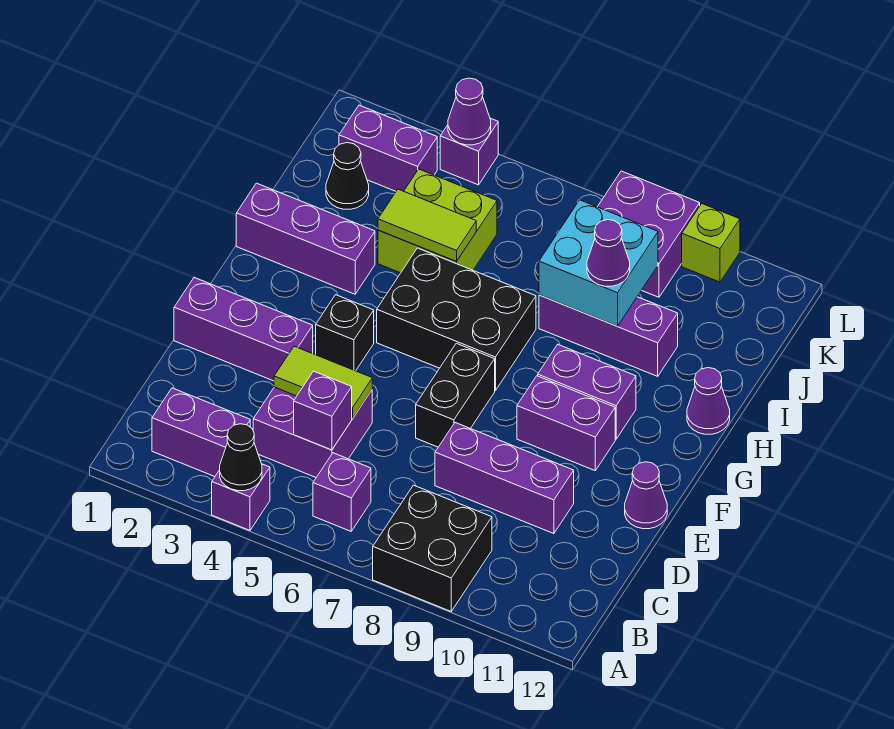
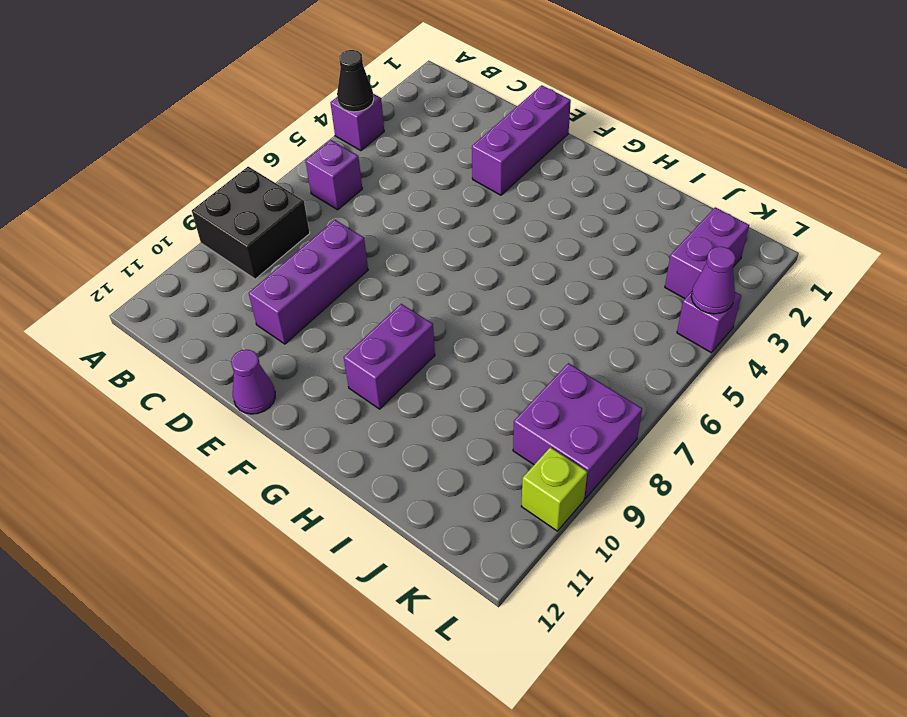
none -> purple brick B2:B3 level 1
none -> purple brick C4:D5 level 1
none -> black brick E7:F7 level 1

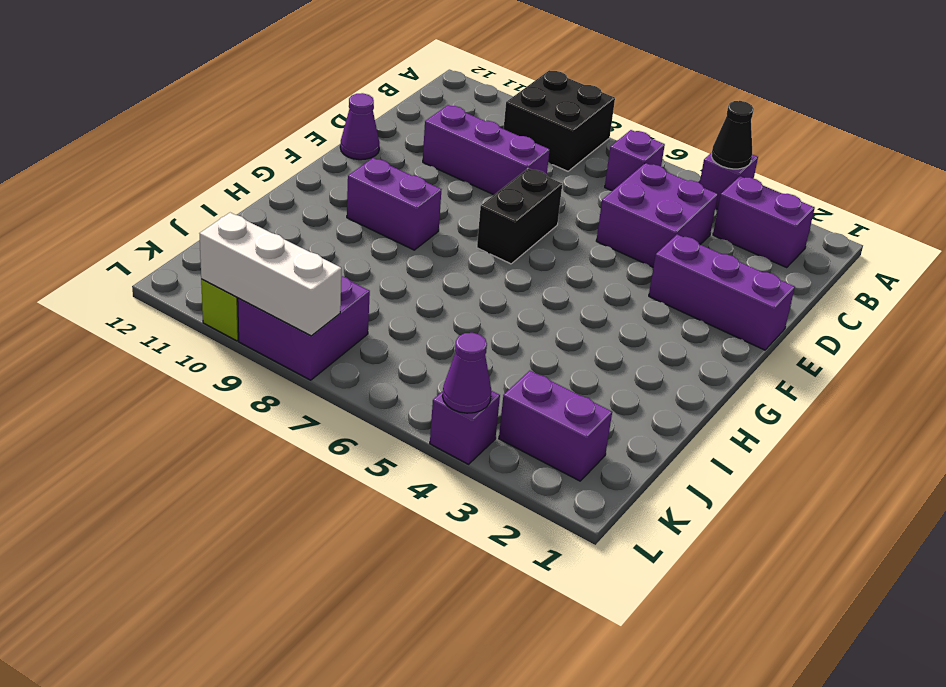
white brick L8:L10 level 2 -> none
none -> black brick F4 level 1
none -> purple brick F9:F10 level 1
none -> black brick G5:H7 level 1

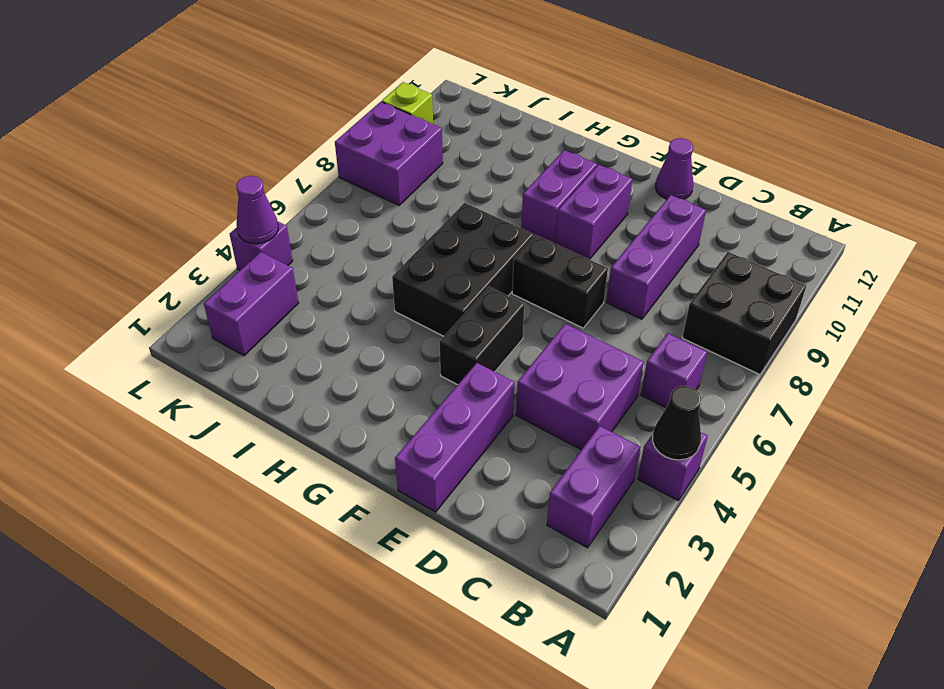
black brick F4:F5 level 1 -> black brick F4 level 1
none -> purple brick H1:H3 level 1
none -> purple cone H12 level 1
none -> lime brick I4:J5 level 1

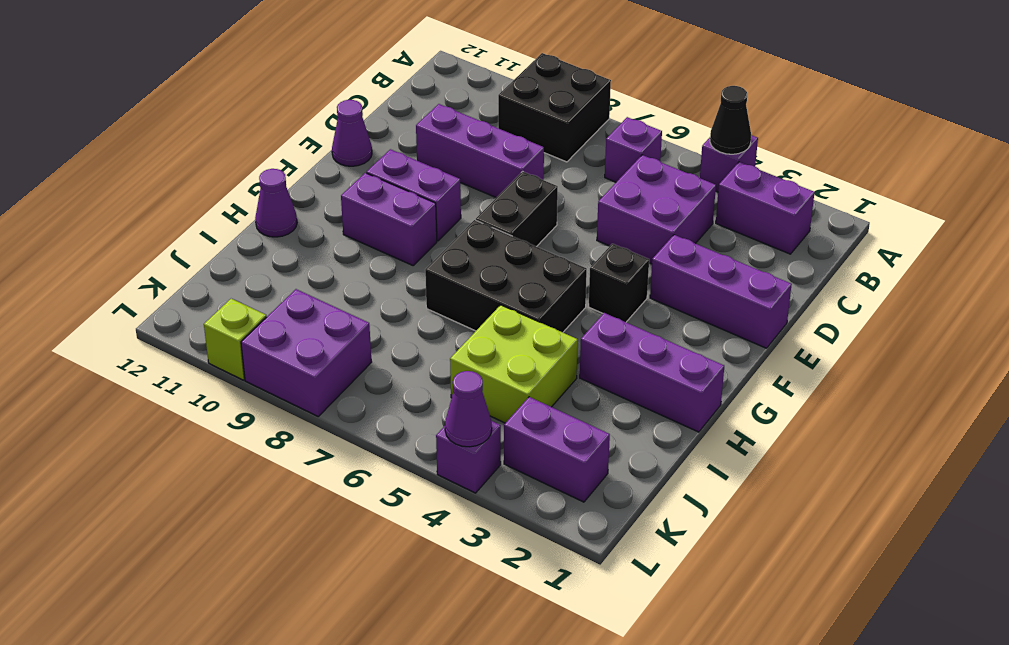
none -> purple brick I8:I10 level 1
none -> black cone J2 level 1
none -> purple brick C5 level 2

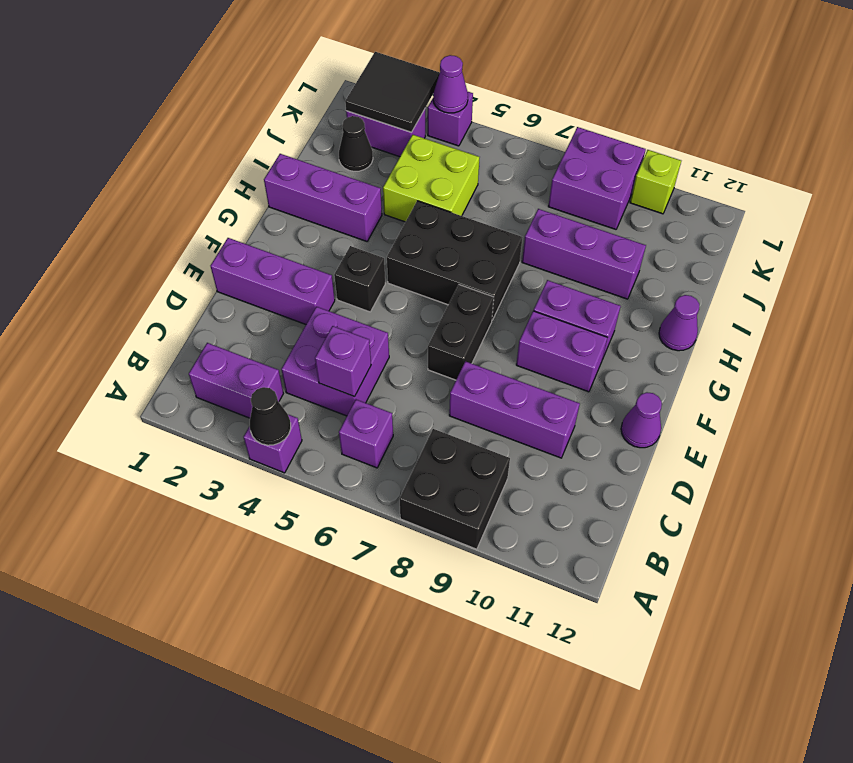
black tile K2:L3 level 2 -> none
none -> lime tile D4:D5 level 2
none -> lime tile I4:I5 level 2
none -> cyan brick I8:J9 level 2

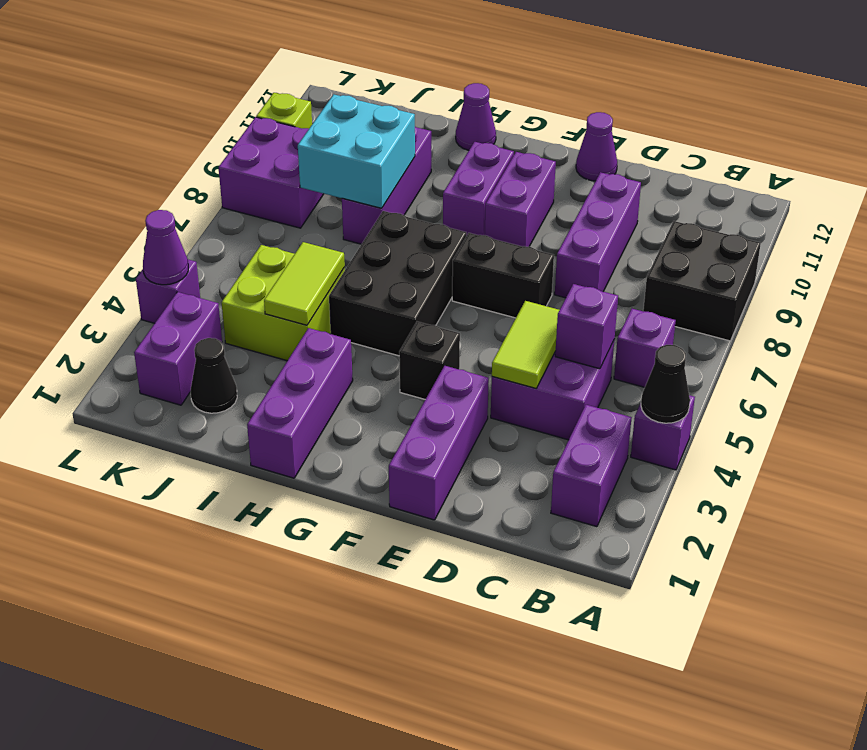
none -> purple cone I9 level 3

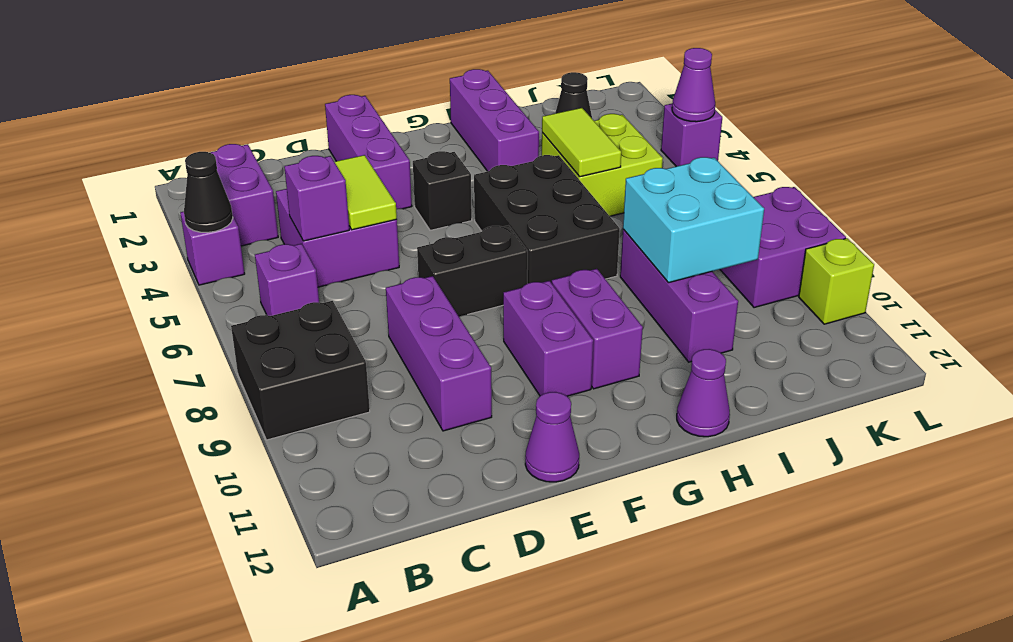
none -> purple brick K2:K3 level 1
none -> purple cone I9 level 3

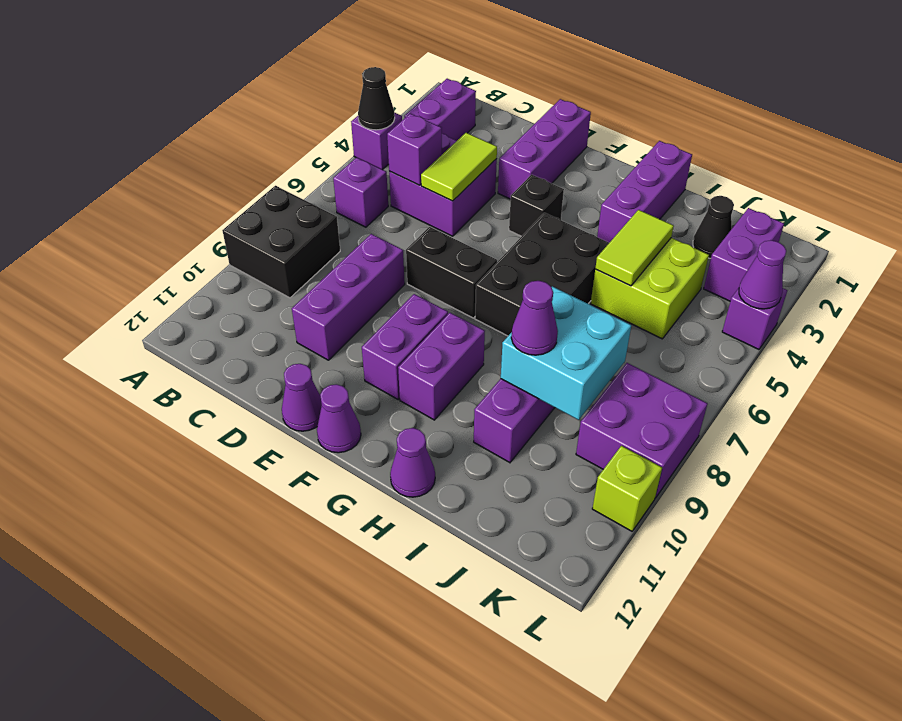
purple cone F12 level 1 -> none

